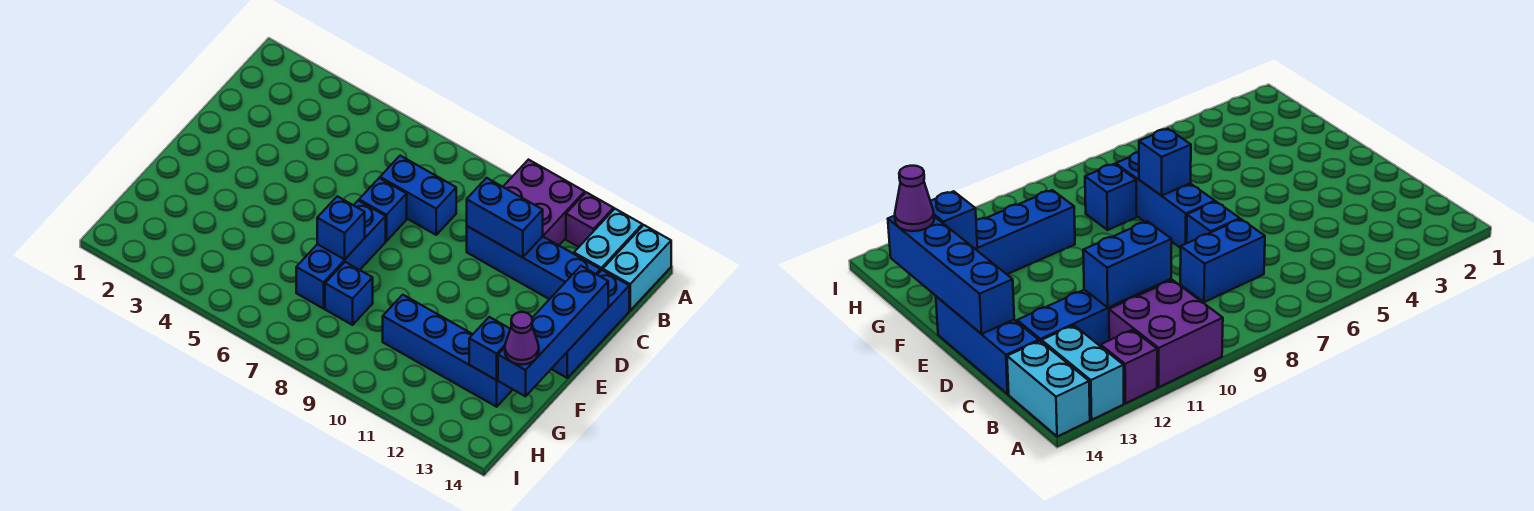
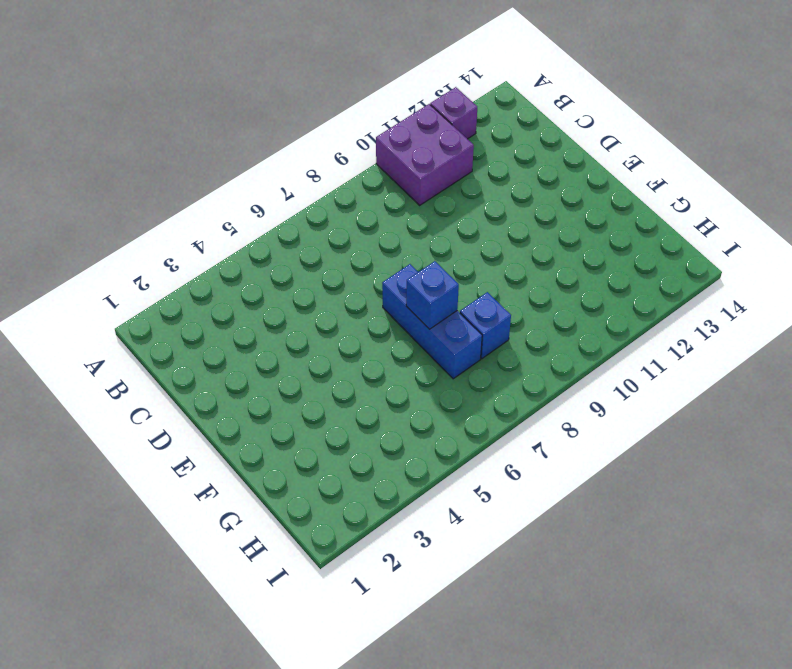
none -> cyan brick A13:B13 level 1
none -> cyan brick A14:B14 level 1
none -> blue brick C7:C8 level 1

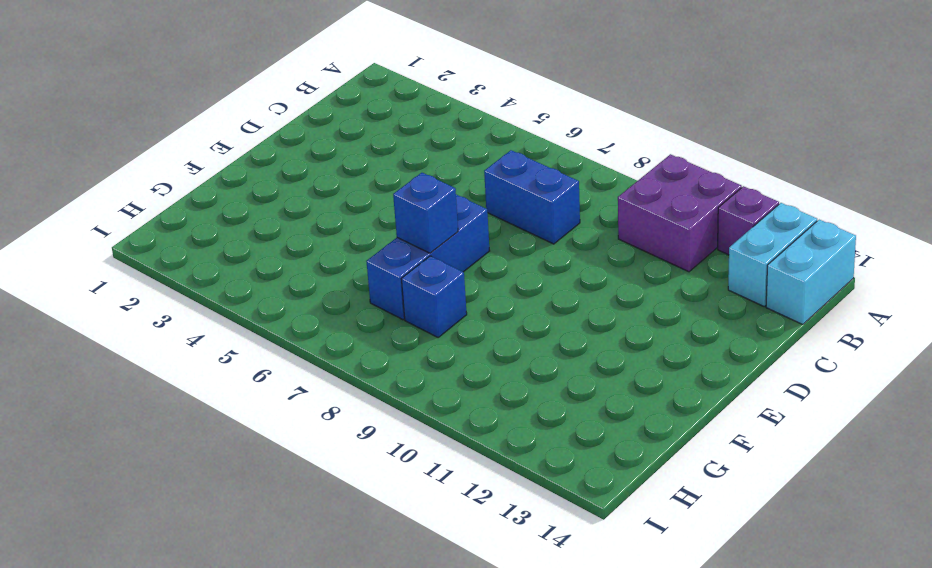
none -> blue brick C10:C13 level 1
none -> blue brick C14:E14 level 1
none -> blue brick D7 level 1

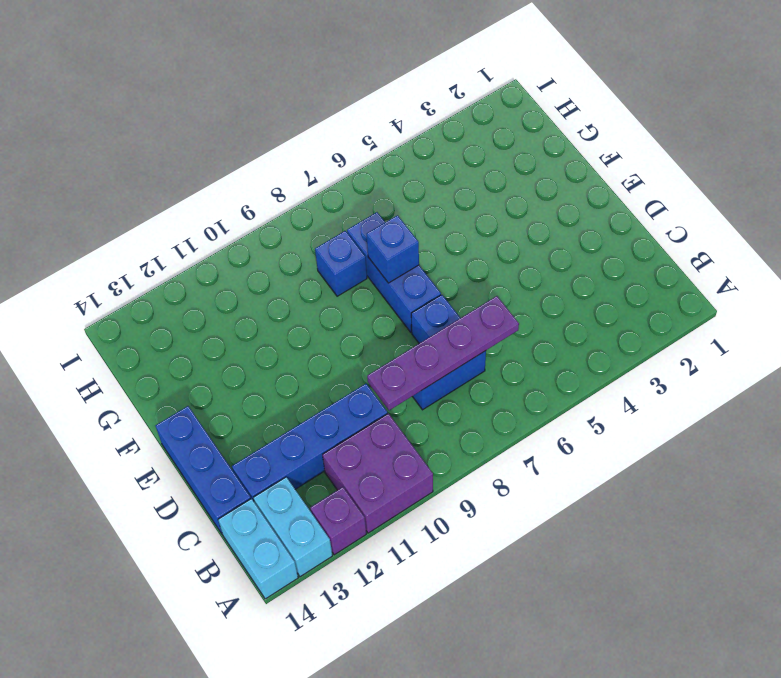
purple plate C6:C9 level 2 -> none
none -> blue brick G10:G13 level 1
none -> blue brick C10:C11 level 2
none -> blue brick D14:G14 level 2

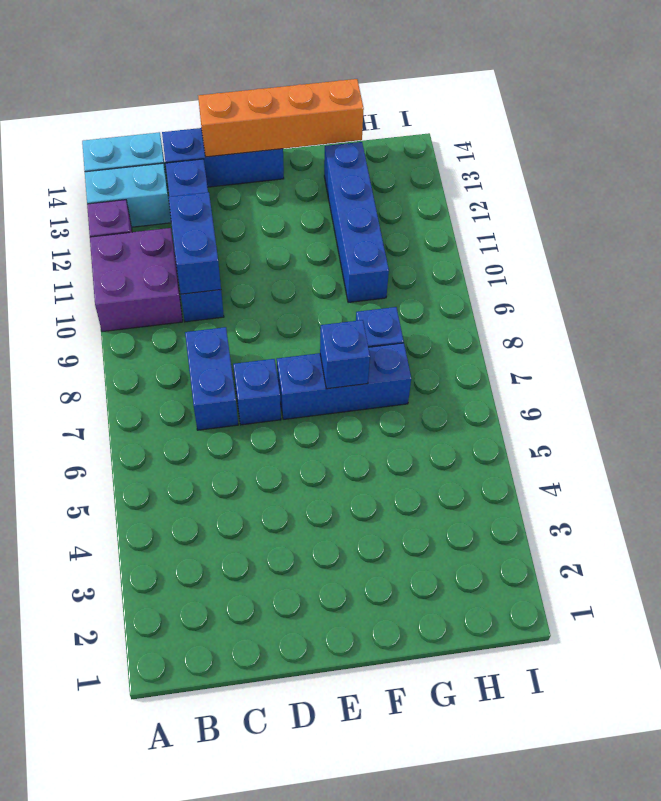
orange brick D14:G14 level 2 -> blue brick D14:G14 level 2
none -> blue brick G13 level 2
none -> purple cone G14 level 3

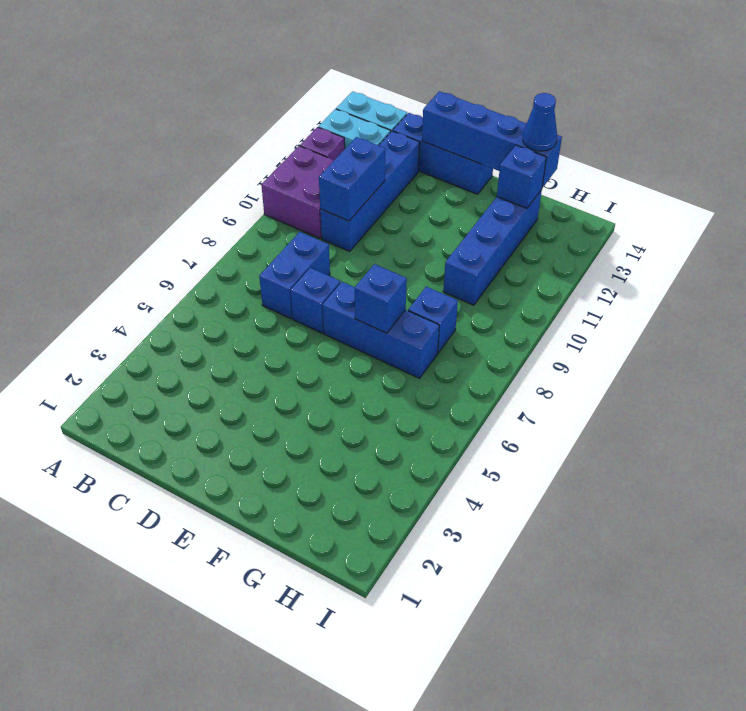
blue cone G14 level 3 -> purple cone G14 level 3

